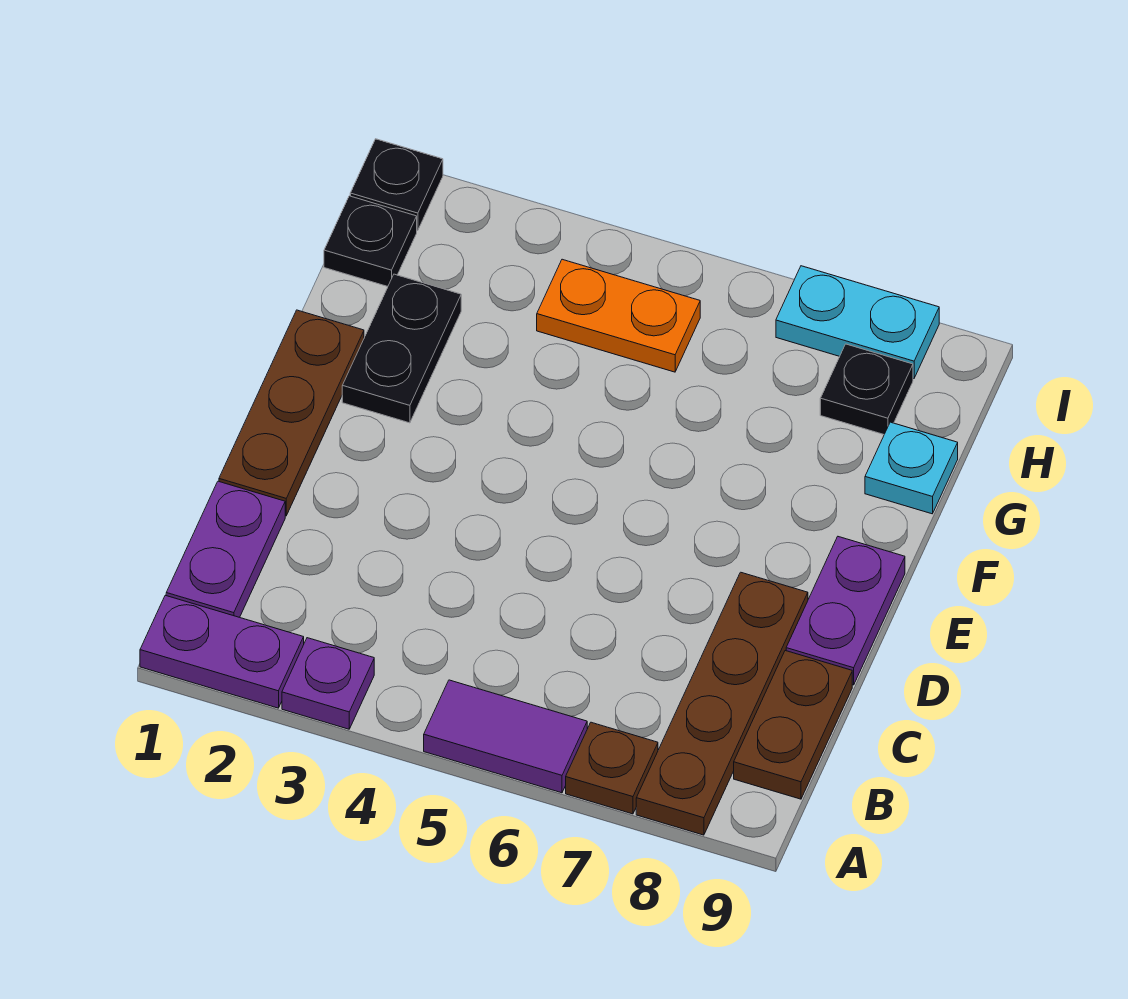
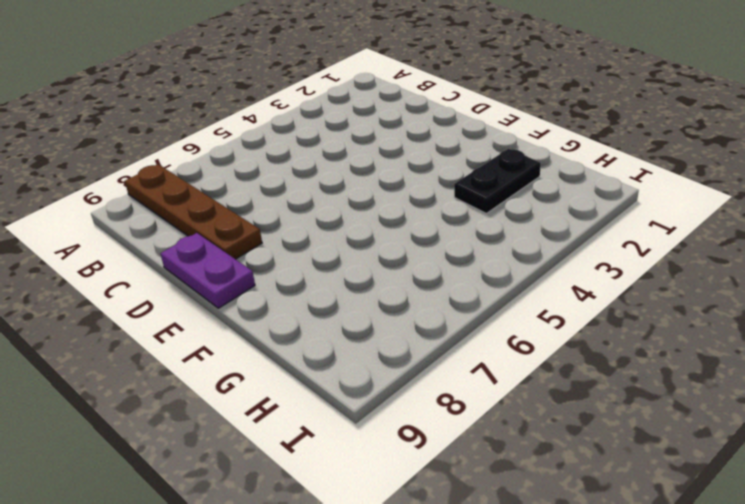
black plate G2:G3 level 1 -> black plate F2:G2 level 1
none -> purple plate A1:A2 level 1
none -> purple plate A3 level 1
none -> purple tile A5:A6 level 1

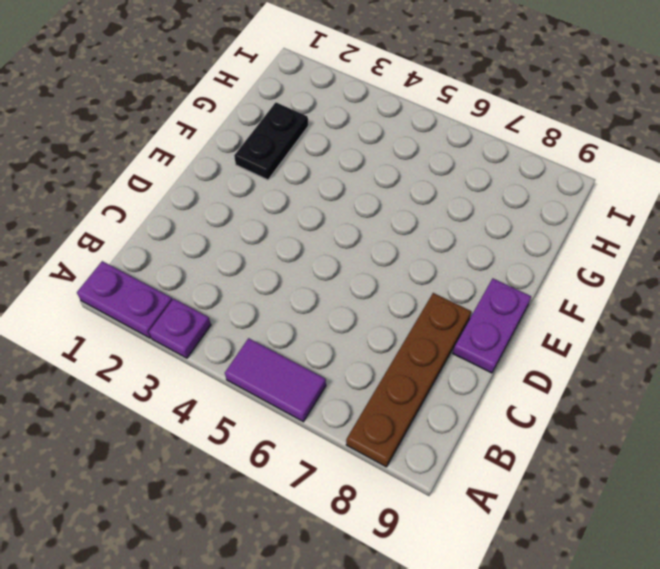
none -> brown plate A7 level 1
none -> purple plate B1:C1 level 1
none -> brown plate B9:C9 level 1

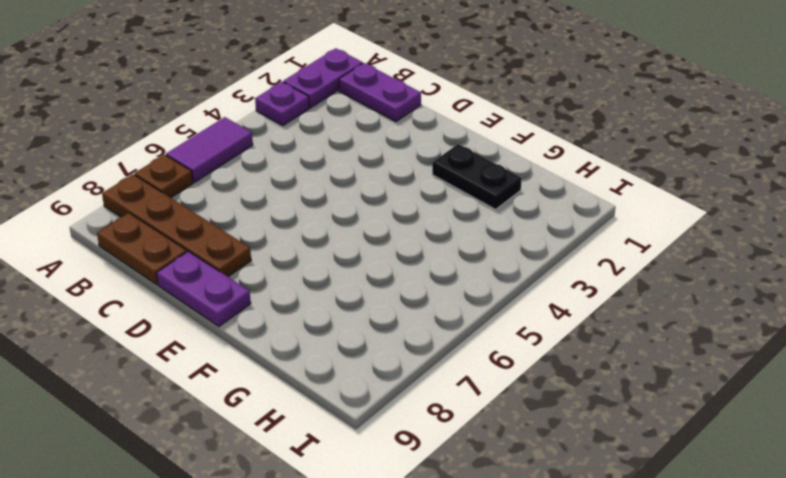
none -> brown plate D1:F1 level 1
none -> cyan plate G9 level 1
none -> black plate H1 level 1

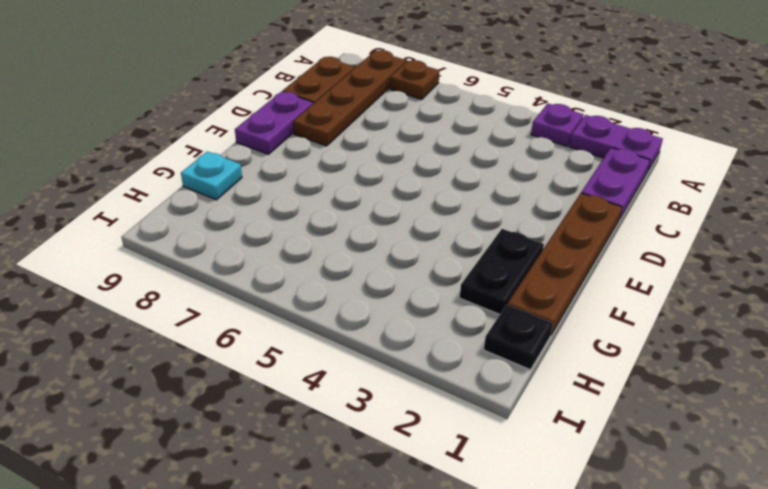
brown plate D1:G1 level 1 -> brown plate D1:F1 level 1
none -> purple tile A5:A6 level 1
none -> orange plate H4:H5 level 1
none -> black plate H8 level 1

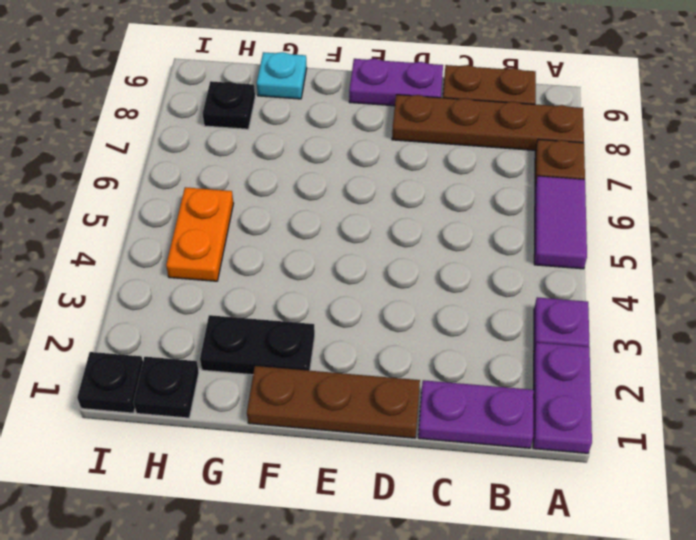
none -> cyan plate I7:I8 level 1

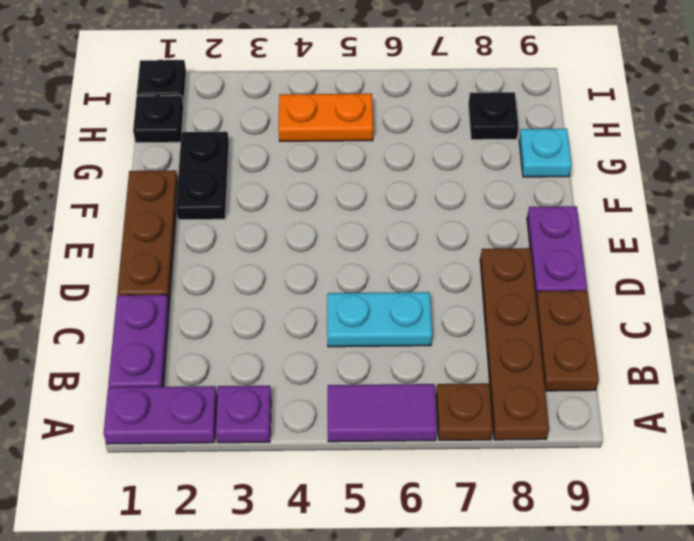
cyan plate C5:C6 level 1 -> cyan plate I7:I8 level 1

